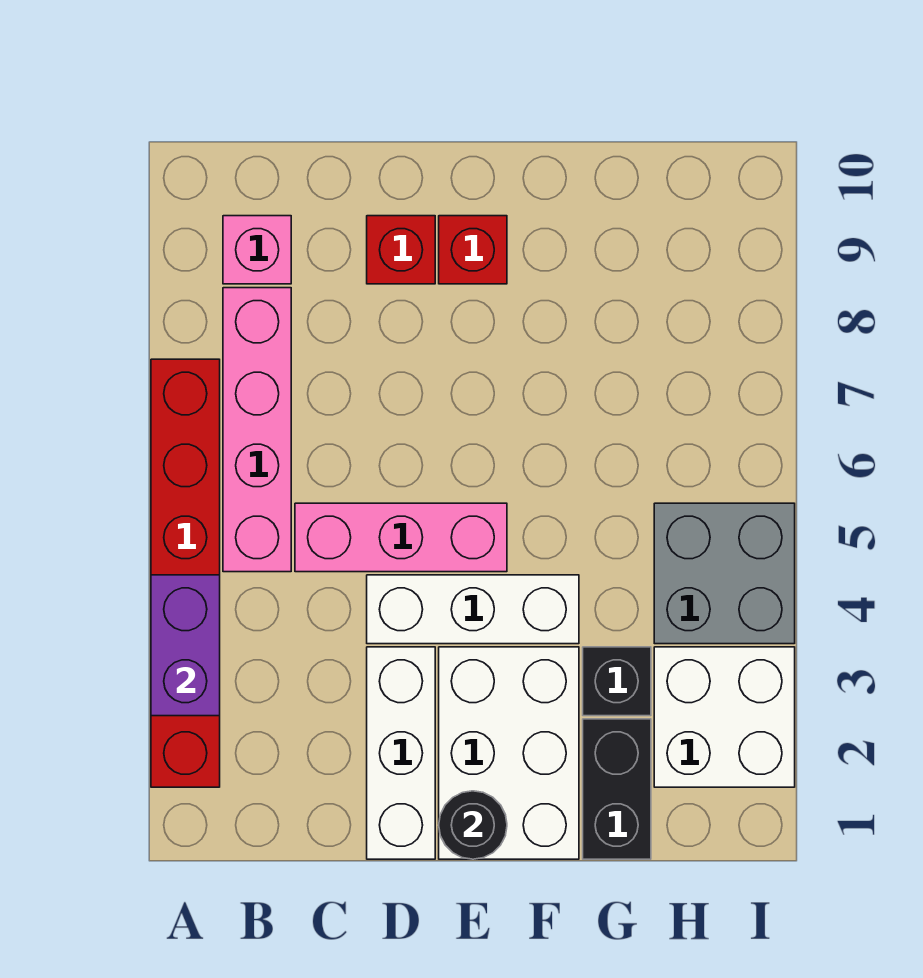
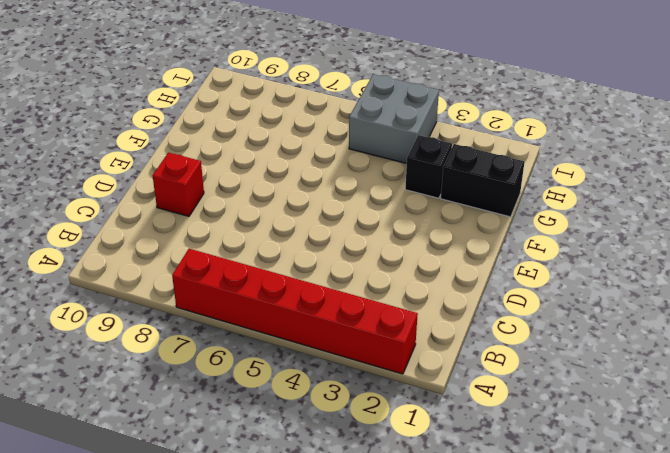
none -> pink brick B5:B8 level 1
none -> pink brick B9 level 1
none -> pink brick C5:E5 level 1

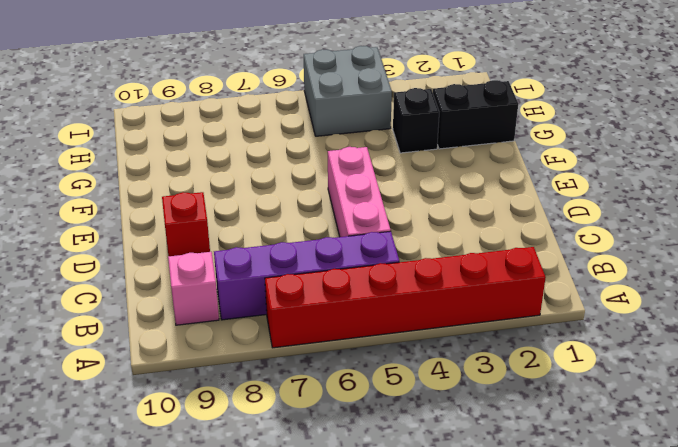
purple brick B5:B8 level 1 -> pink brick B5:B8 level 1
none -> white brick D1:D3 level 1
none -> white brick D4:F4 level 1
none -> white brick E1:F3 level 1

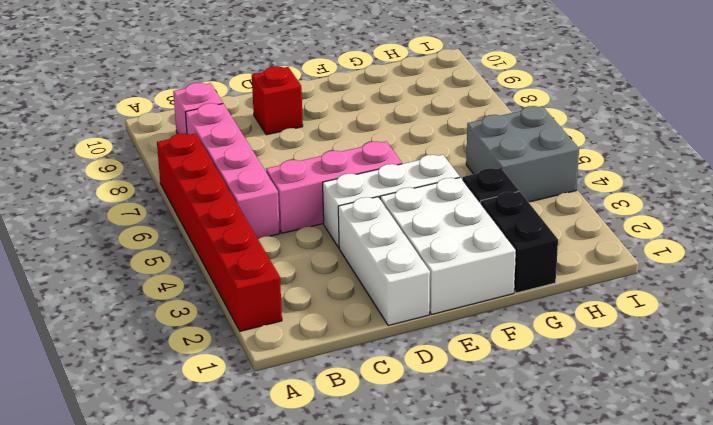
none -> red brick E9 level 1
none -> white brick H2:I3 level 1
none -> purple brick A3:A4 level 2

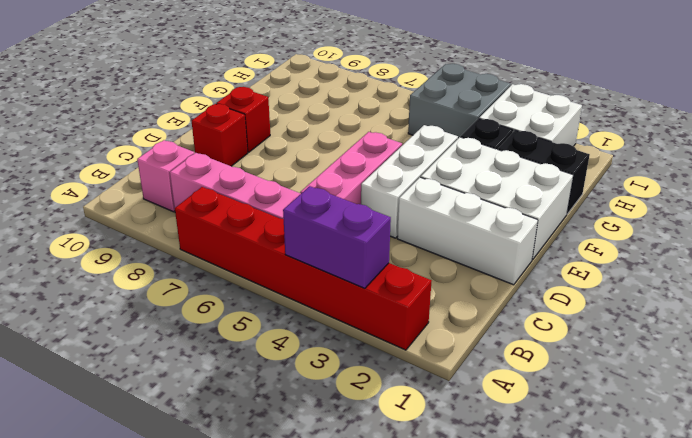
none -> black round brick E1 level 2

